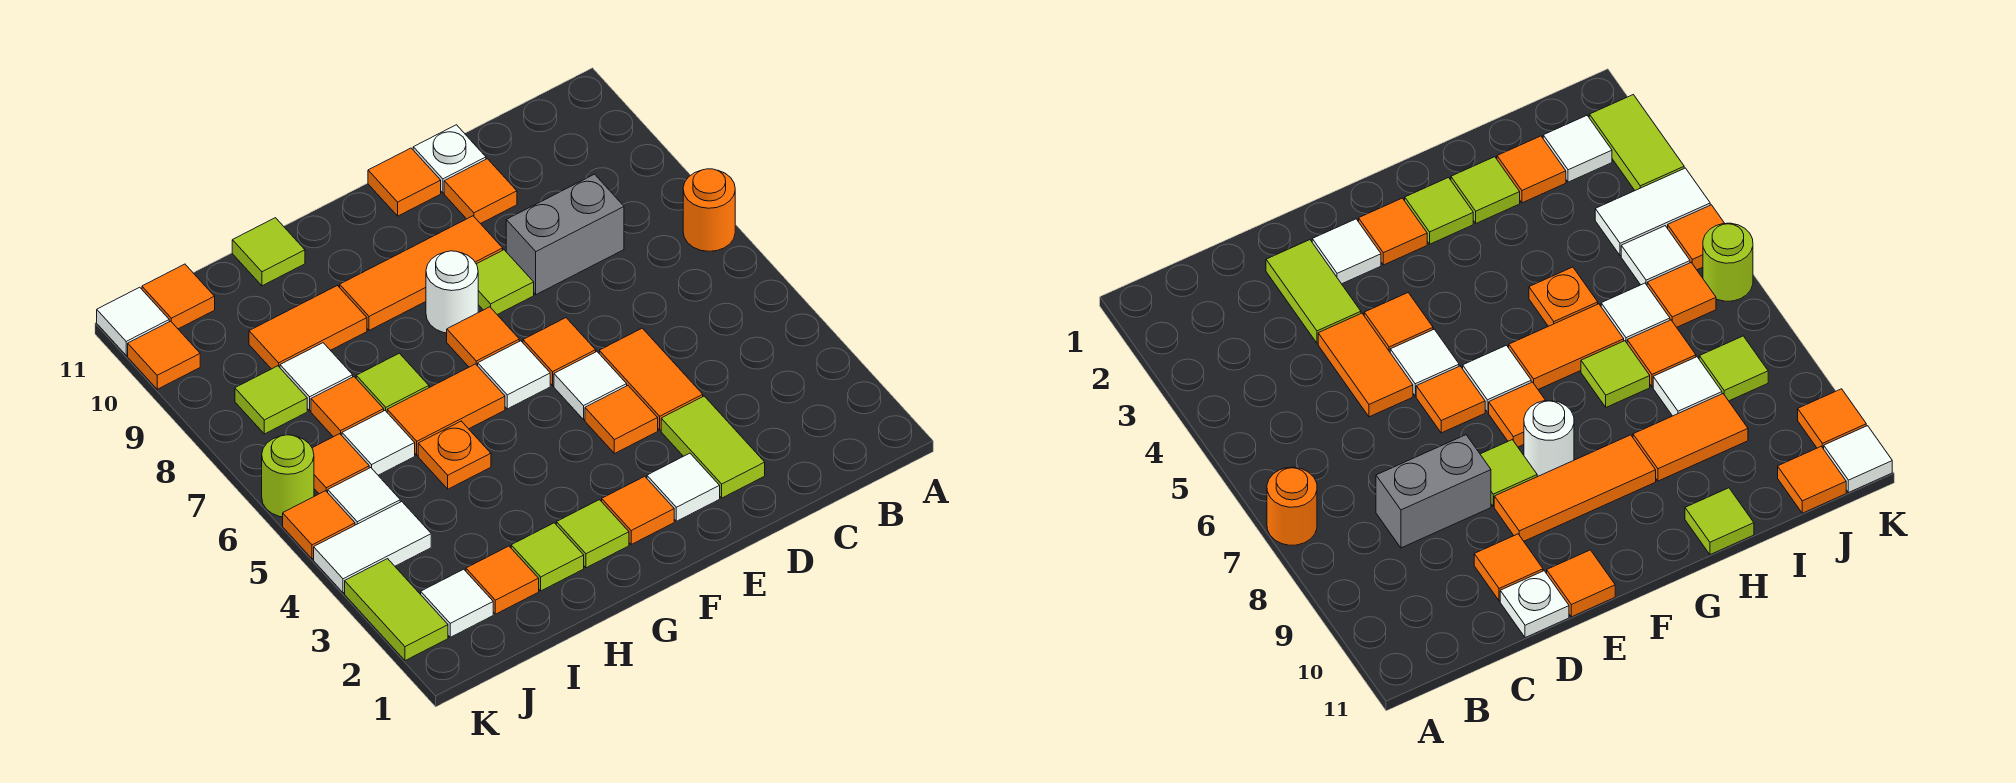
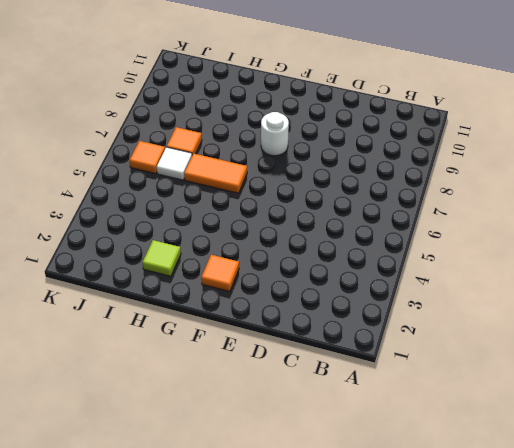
none -> orange round brick A7 level 1
none -> grey brick C8:D8 level 1
none -> lime tile D2:D3 level 1
none -> orange tile D4:D5 level 1

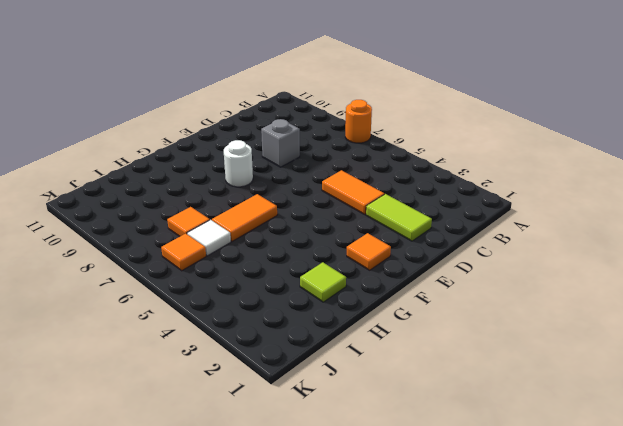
grey brick D8 level 1 -> grey brick C8:D8 level 1
none -> orange tile D10 level 1
none -> white plate D11 level 1
none -> white tile E2 level 1
none -> orange tile E4 level 1

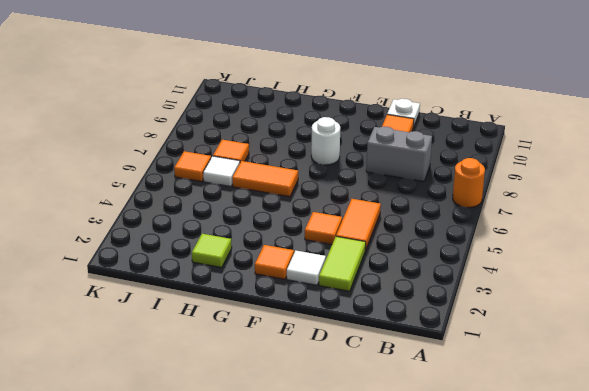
none -> white tile E5 level 1
none -> orange tile E6 level 1
none -> lime tile E8 level 1
none -> orange tile E9:G9 level 1

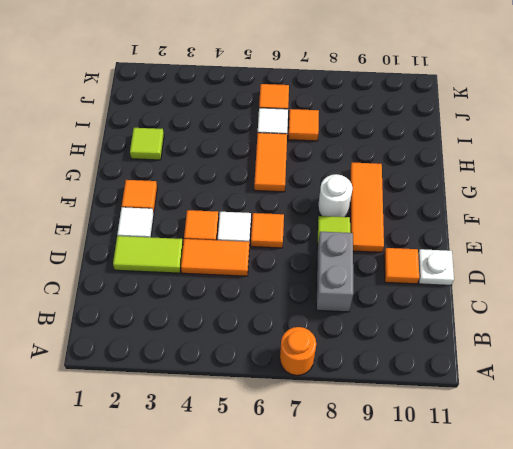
none -> orange tile E11 level 1
none -> white tile F6 level 1
none -> orange tile F7 level 1
none -> lime tile G2 level 1

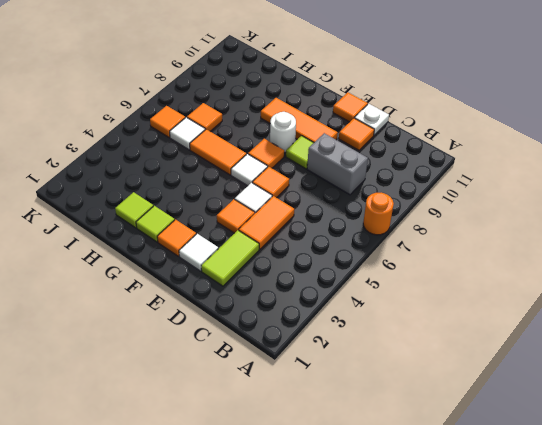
none -> orange plate H5 level 1
none -> lime tile H7 level 1
none -> orange tile H9:I9 level 1
none -> lime tile H11 level 1

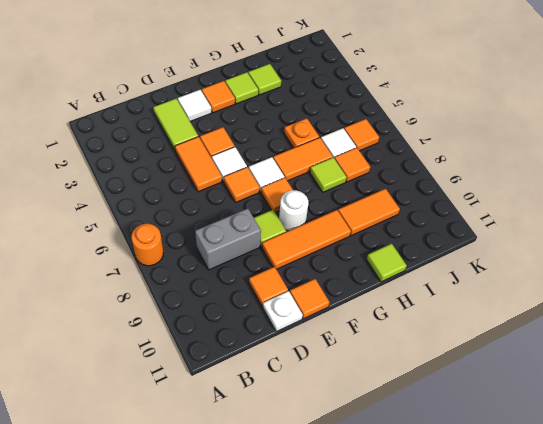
none -> orange tile I2 level 1
none -> white tile I8 level 1
none -> white tile J2 level 1
none -> white tile J4:K4 level 1

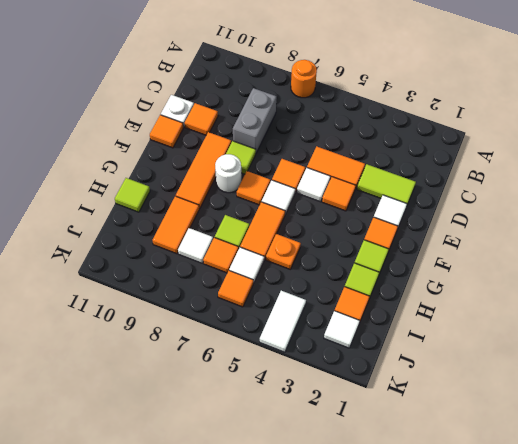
none -> white tile J5 level 1
none -> lime tile J8 level 1
none -> orange tile J11 level 1
none -> lime tile K2:K3 level 1

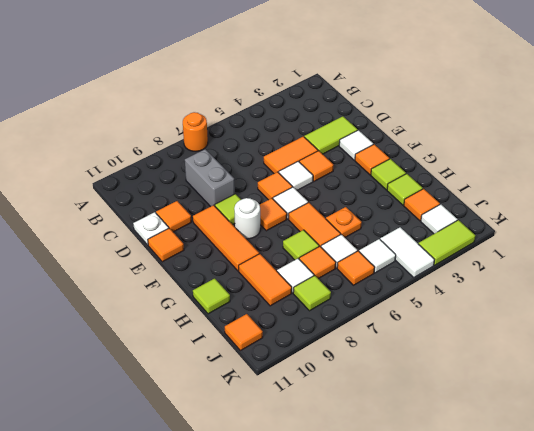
none -> orange tile K5 level 1
none -> lime round brick K6 level 1
none -> orange tile K10 level 1
none -> white tile K11 level 1

